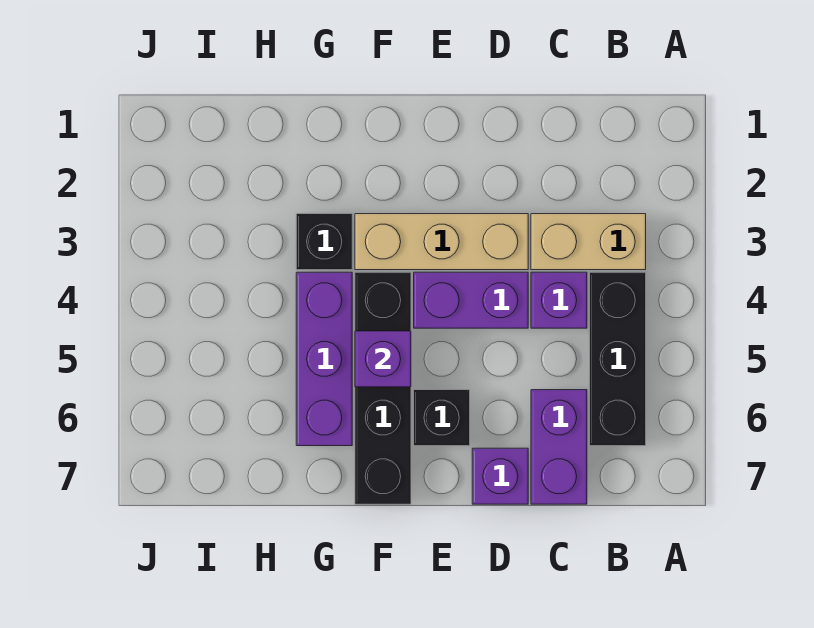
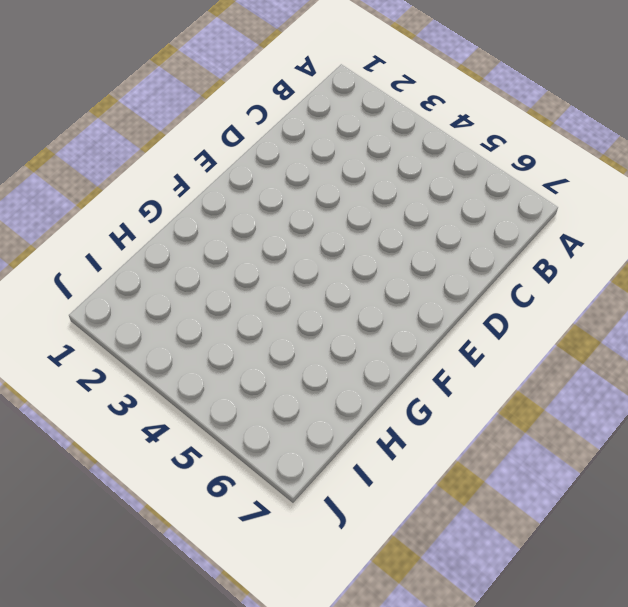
none -> tan brick B3:C3 level 1
none -> black brick B4:B6 level 1
none -> purple brick C4 level 1

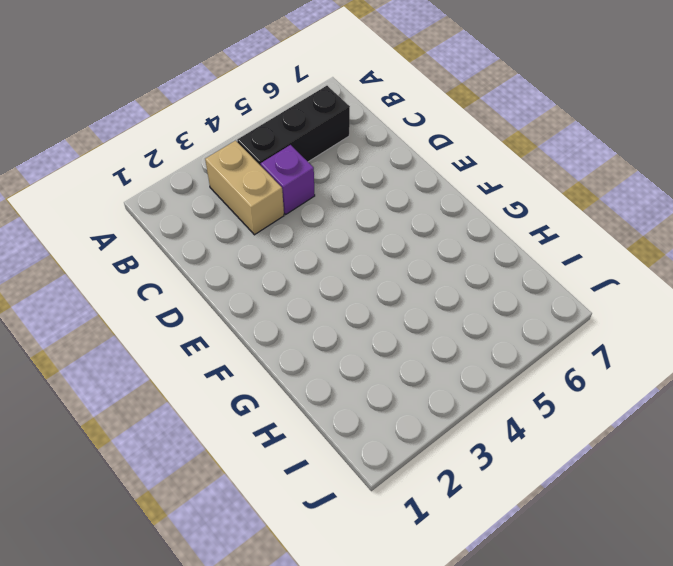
none -> purple brick C6:C7 level 1
none -> tan brick D3:F3 level 1
none -> purple brick D4:E4 level 1

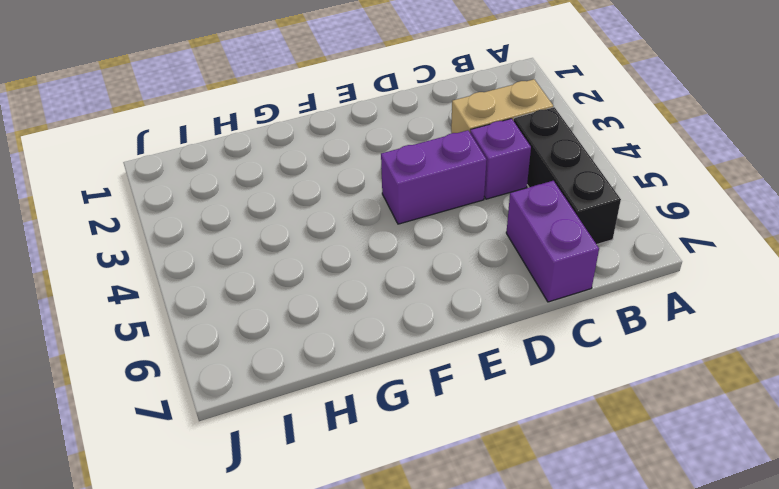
none -> tan brick D3:F3 level 1
none -> purple brick D7 level 1
none -> black brick E6 level 1

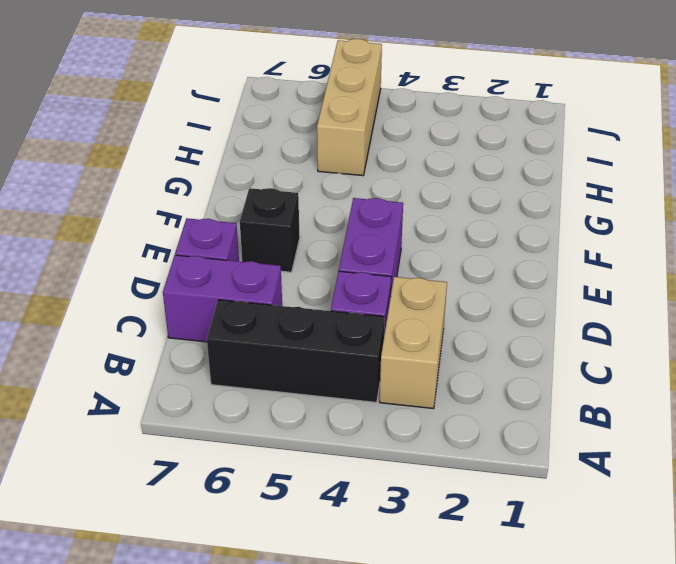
tan brick H5:J5 level 1 -> tan brick D3:F3 level 1
none -> black brick F4:F7 level 1
none -> black brick G3 level 1
none -> purple brick G4:G6 level 1

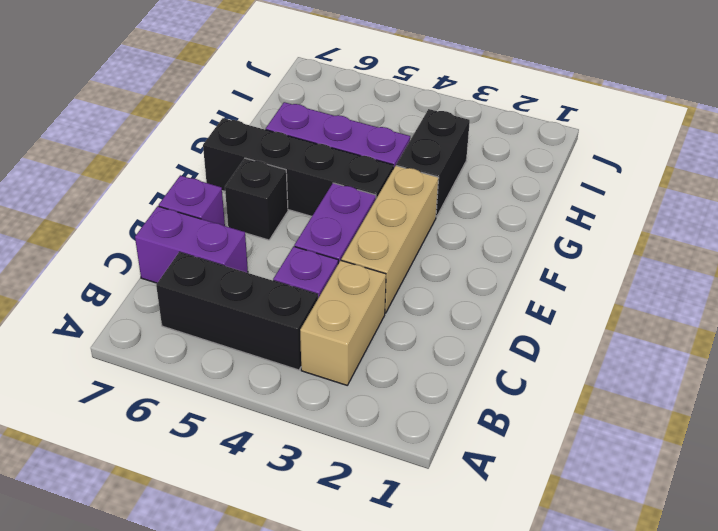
black brick G3:H3 level 1 -> black brick G3 level 1
none -> purple brick F5 level 2

